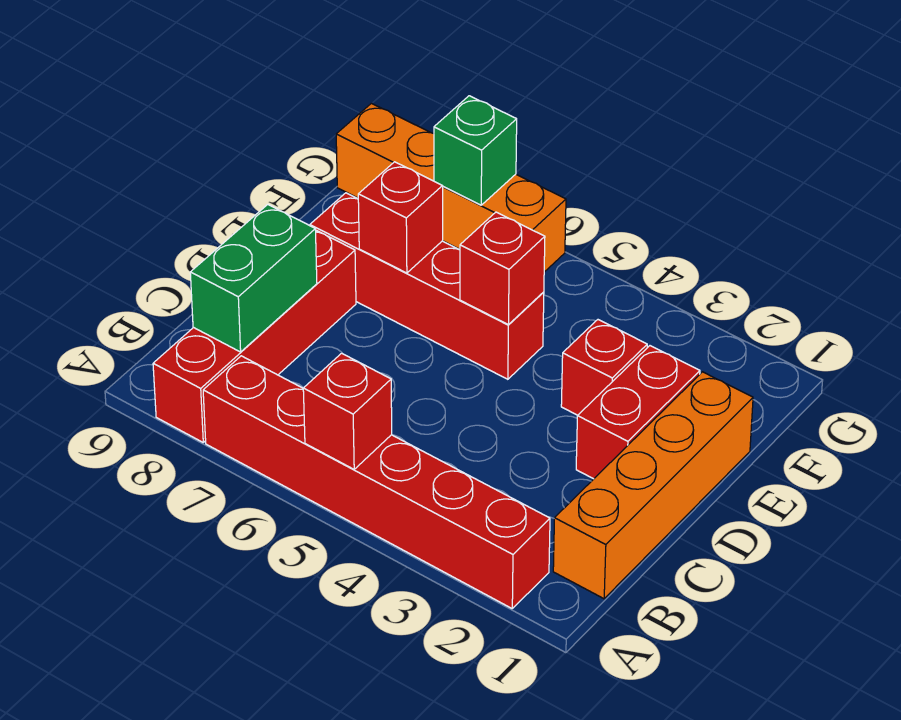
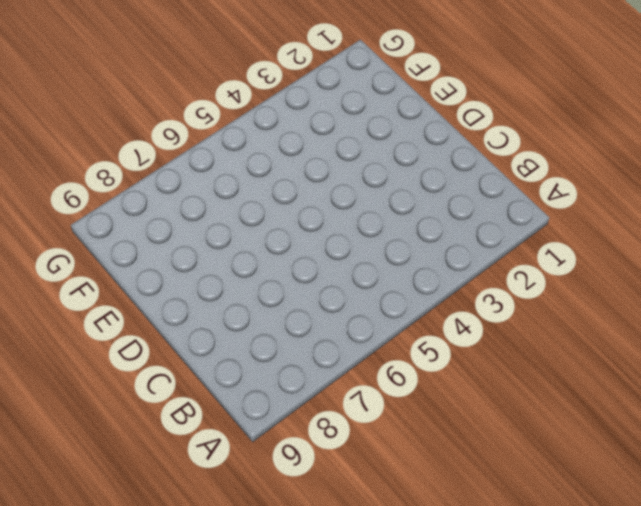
none -> red brick A2:A7 level 1
none -> red brick A8:D8 level 1
none -> orange brick B1:E1 level 1

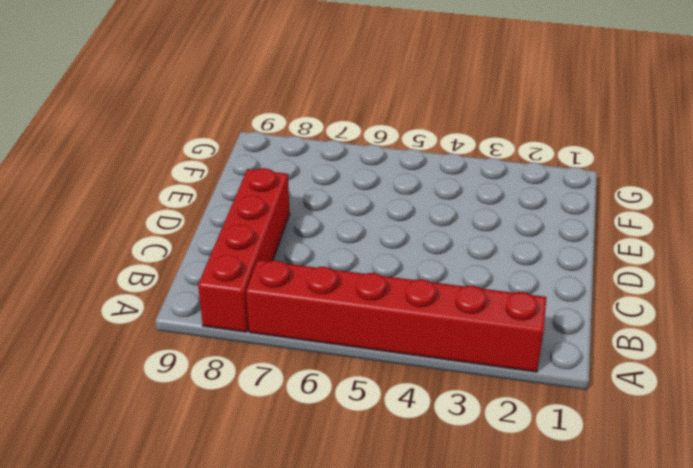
none -> orange brick B1:E1 level 1
none -> red brick D2:E2 level 1
none -> red brick E3 level 1

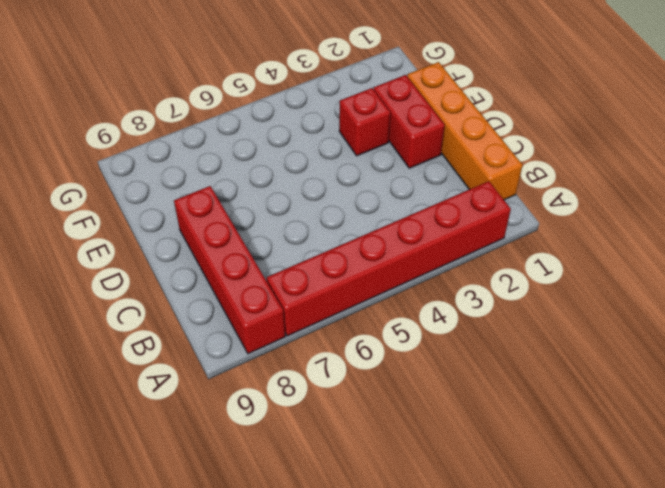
none -> red brick E5:E8 level 1
none -> orange brick G6:G9 level 1
none -> red brick A5 level 2

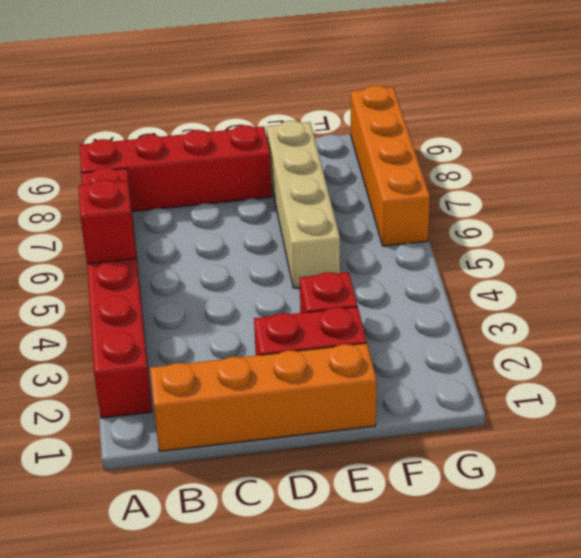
tan brick E5:E8 level 1 -> red brick E5:E8 level 1
none -> green brick B8:C8 level 2
none -> red brick E5 level 2
none -> red brick E7 level 2

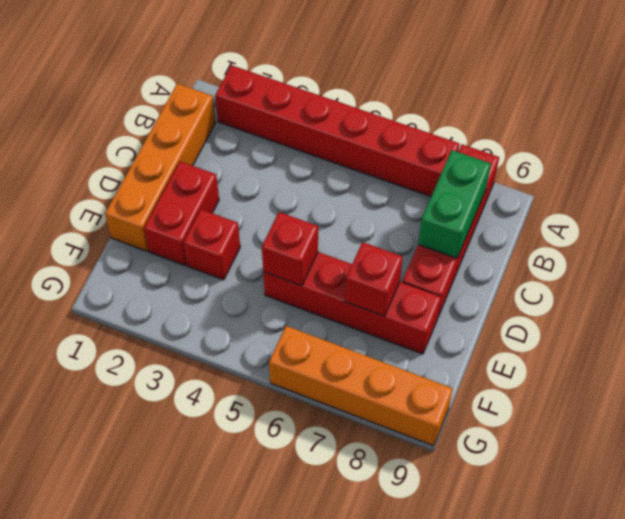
none -> red brick A5 level 2
none -> green brick G7 level 2

